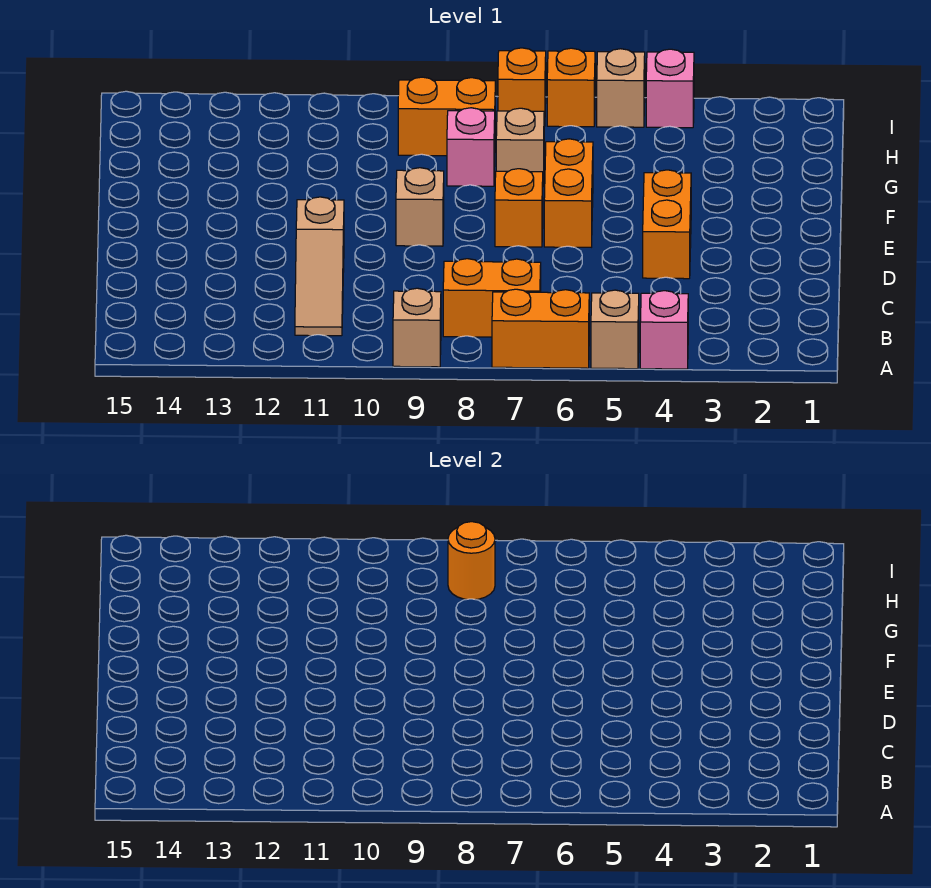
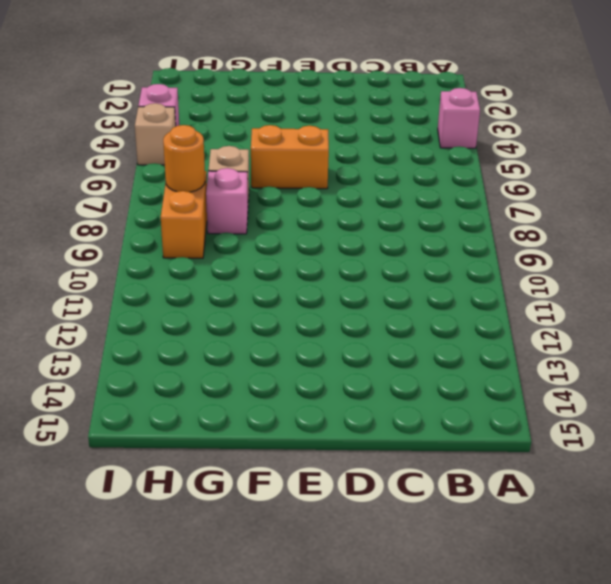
none -> tan brick A5 level 1
none -> orange brick A6:A7 level 1
none -> tan brick A9 level 1

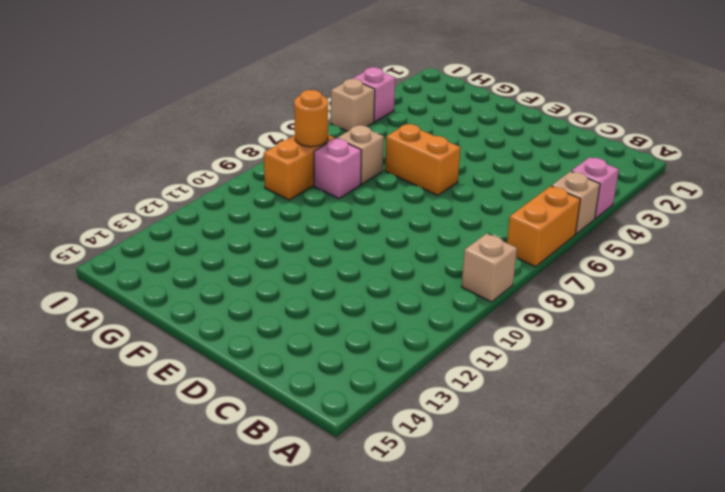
none -> orange brick B7:B8 level 1
none -> tan slope B11:D11 level 1 top D
none -> orange brick D4:E4 level 1

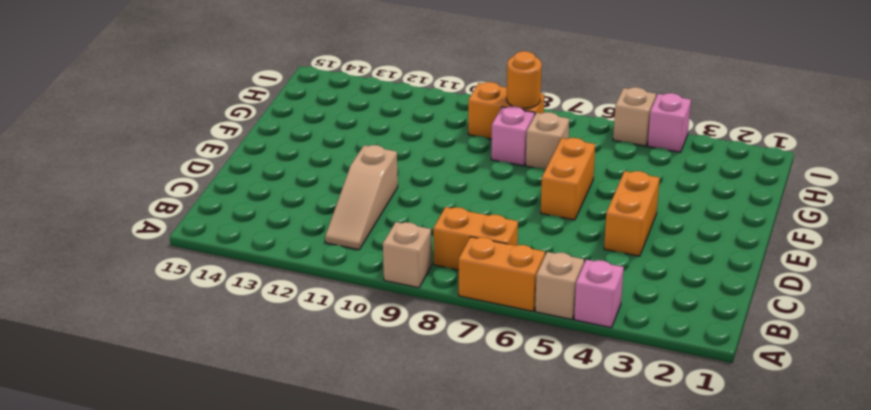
none -> orange brick E7 level 1
none -> tan brick E9 level 1
none -> orange brick I6 level 1

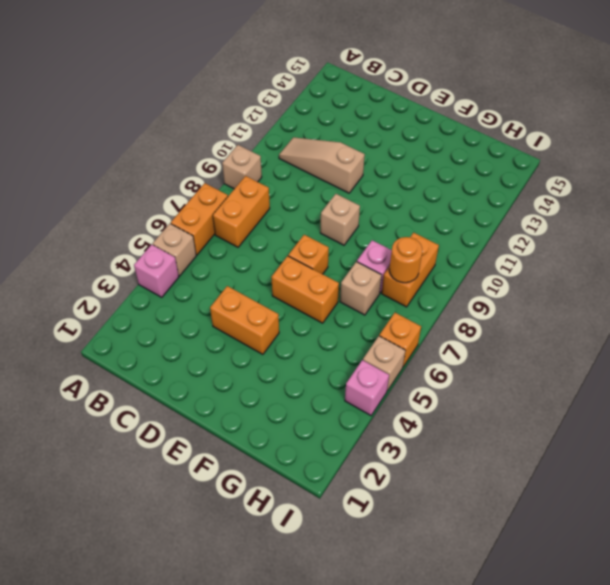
none -> orange brick I7 level 1

